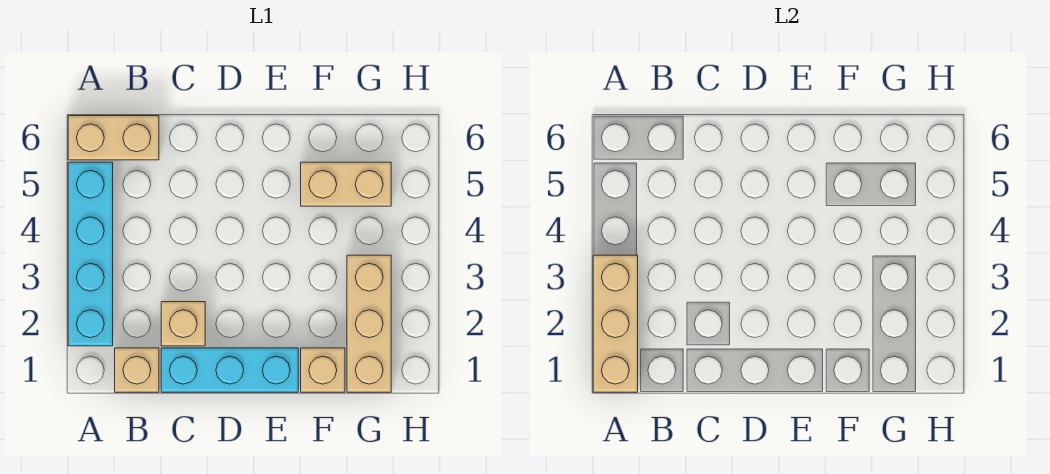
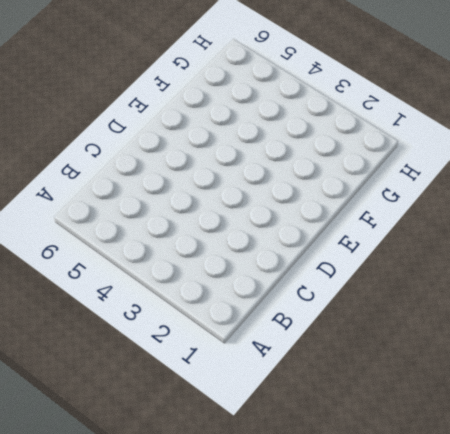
none -> cyan brick A2:A5 level 1
none -> tan brick A6:B6 level 1

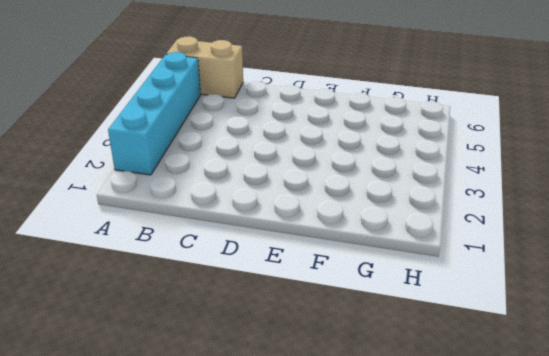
none -> tan brick B1 level 1
none -> cyan brick C1:E1 level 1

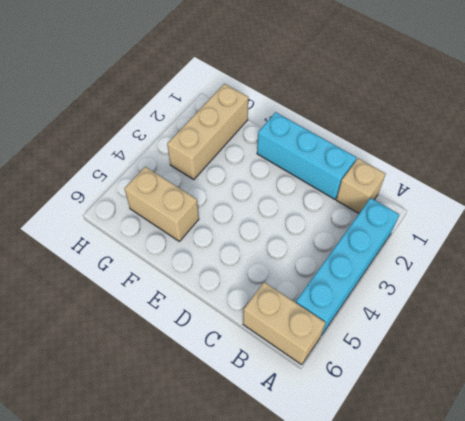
none -> tan brick C2 level 1
none -> tan brick F1 level 1

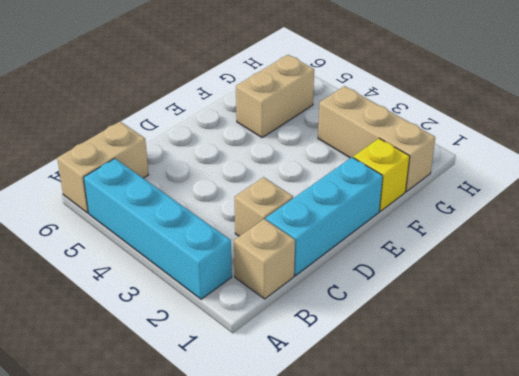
yellow brick F1 level 1 -> tan brick F1 level 1
none -> tan brick A1:A3 level 2

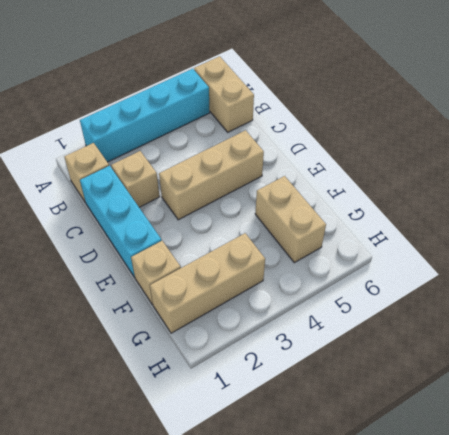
tan brick D3:D5 level 1 -> tan brick A1:A3 level 2

